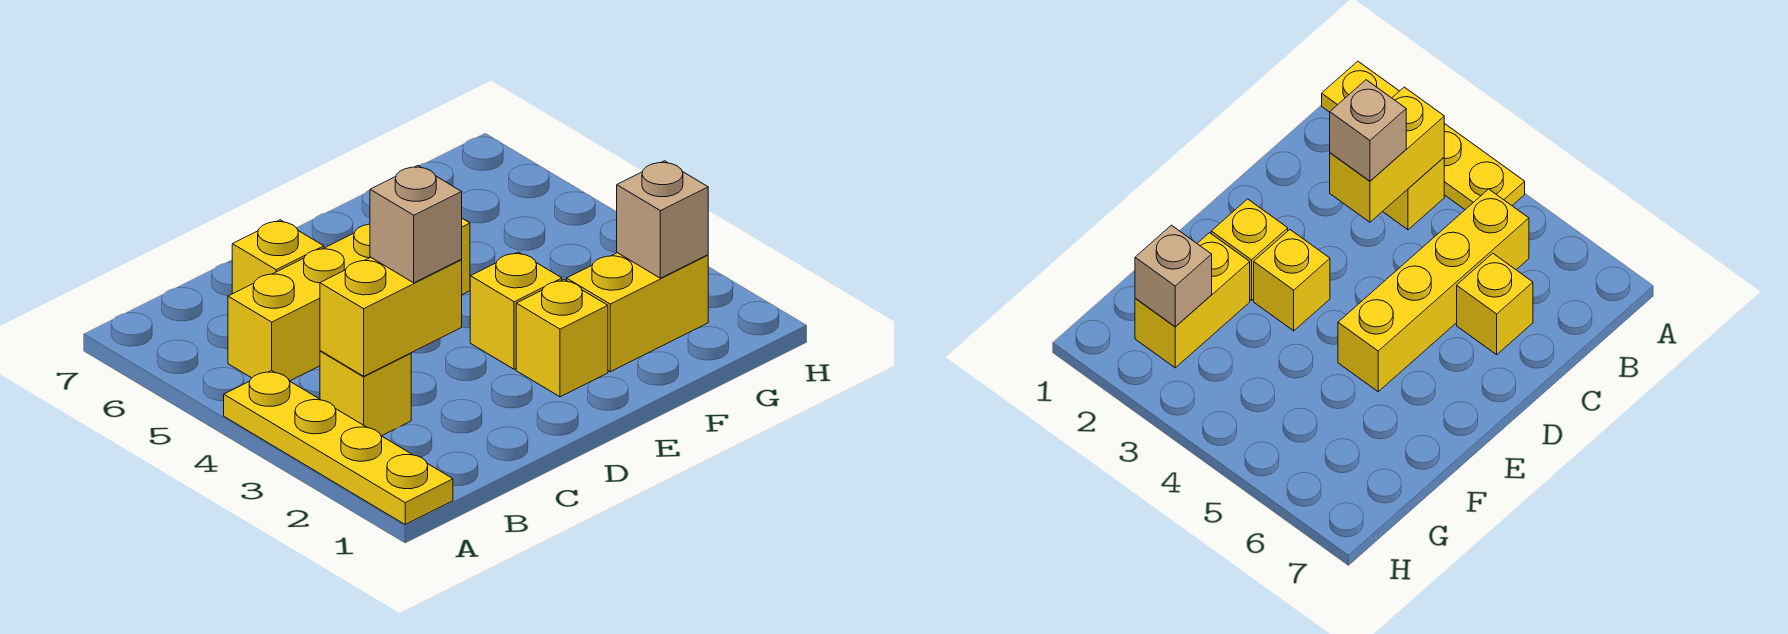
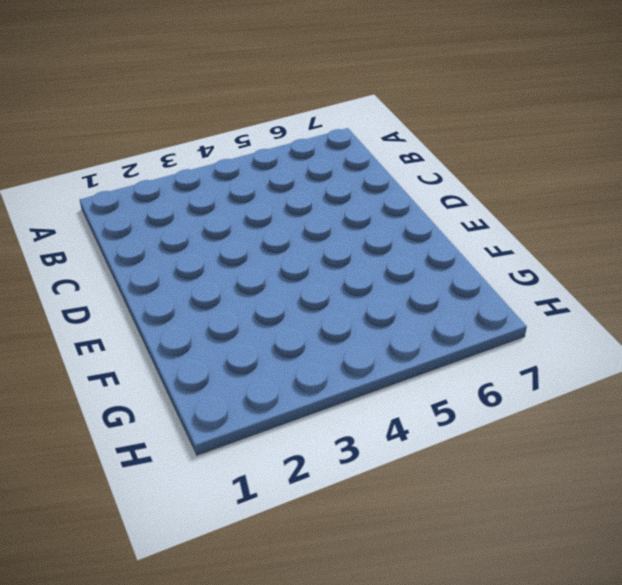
none -> yellow plate A1:A4 level 1
none -> yellow brick B3 level 1

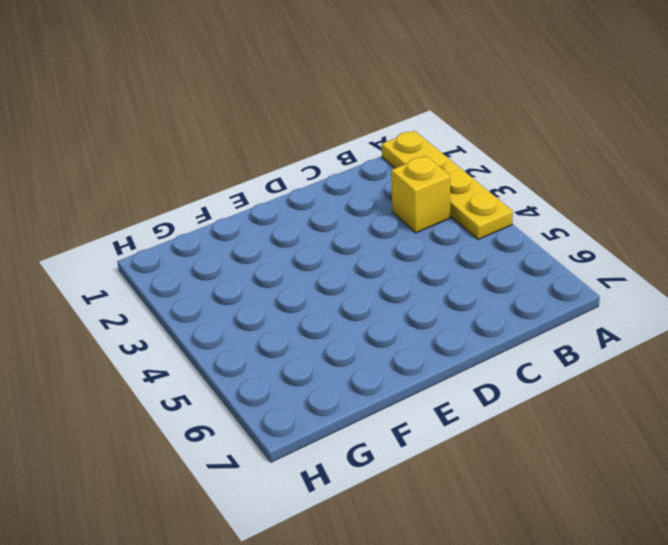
none -> yellow brick B5:E5 level 1
none -> yellow brick C6 level 1

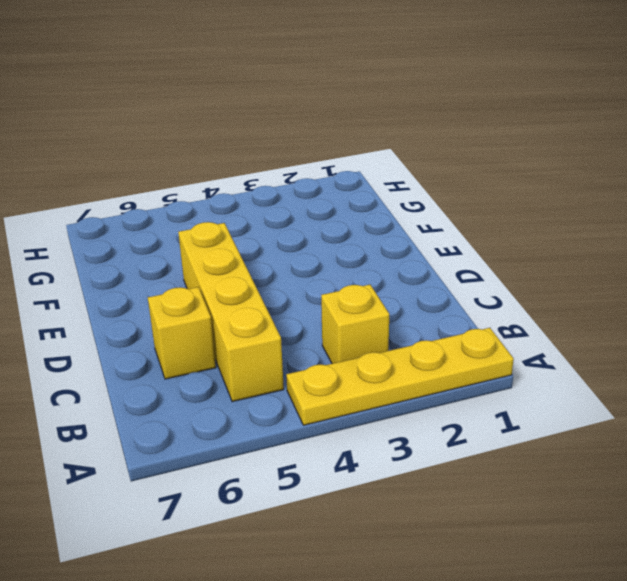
none -> yellow brick E2 level 1
none -> yellow brick E3 level 1

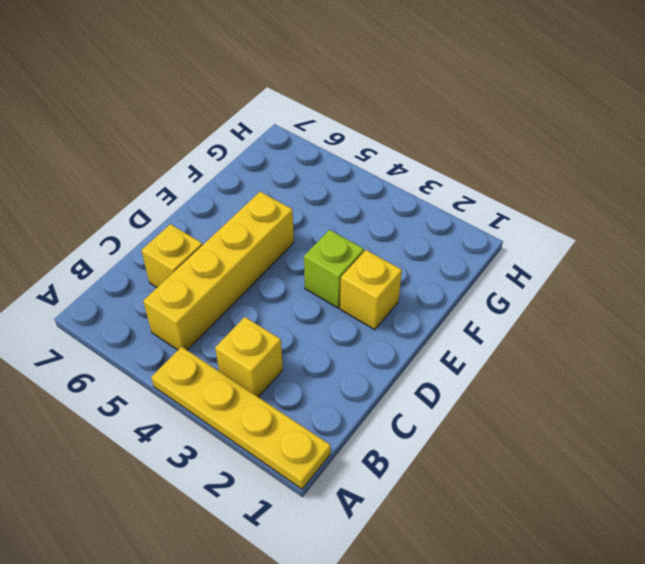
lime brick E3 level 1 -> yellow brick E3 level 1
none -> yellow brick F2:G2 level 1
none -> yellow brick B3:C3 level 2

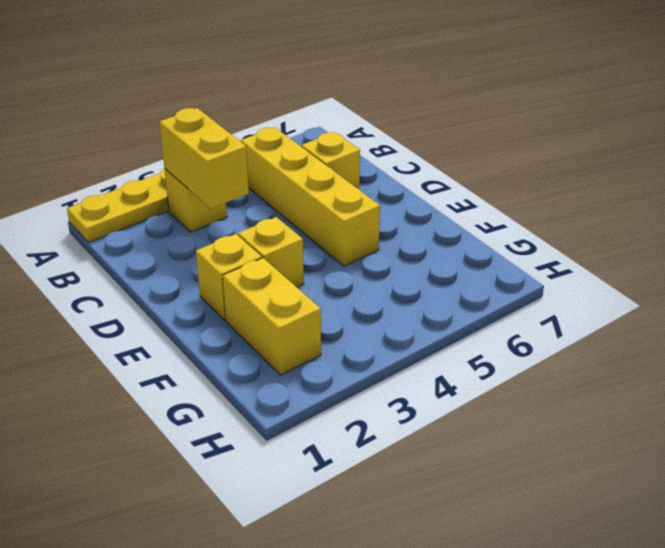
none -> tan brick G2 level 2
none -> tan brick C3 level 3

